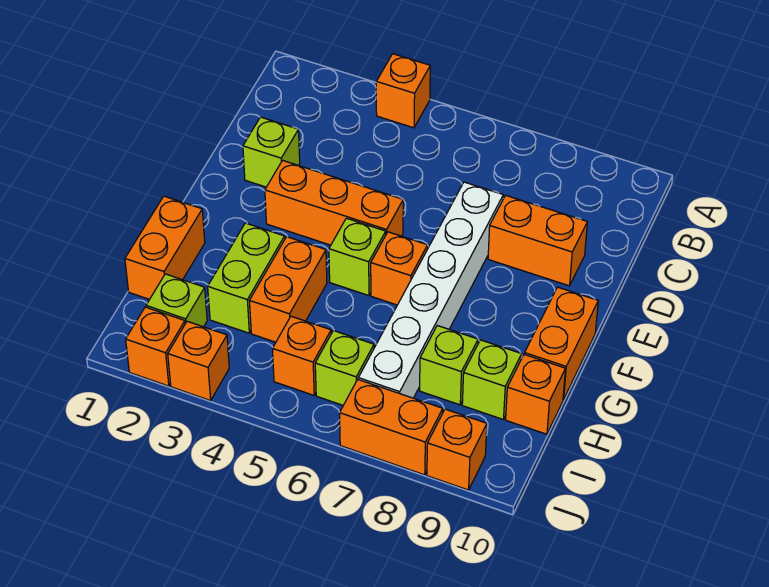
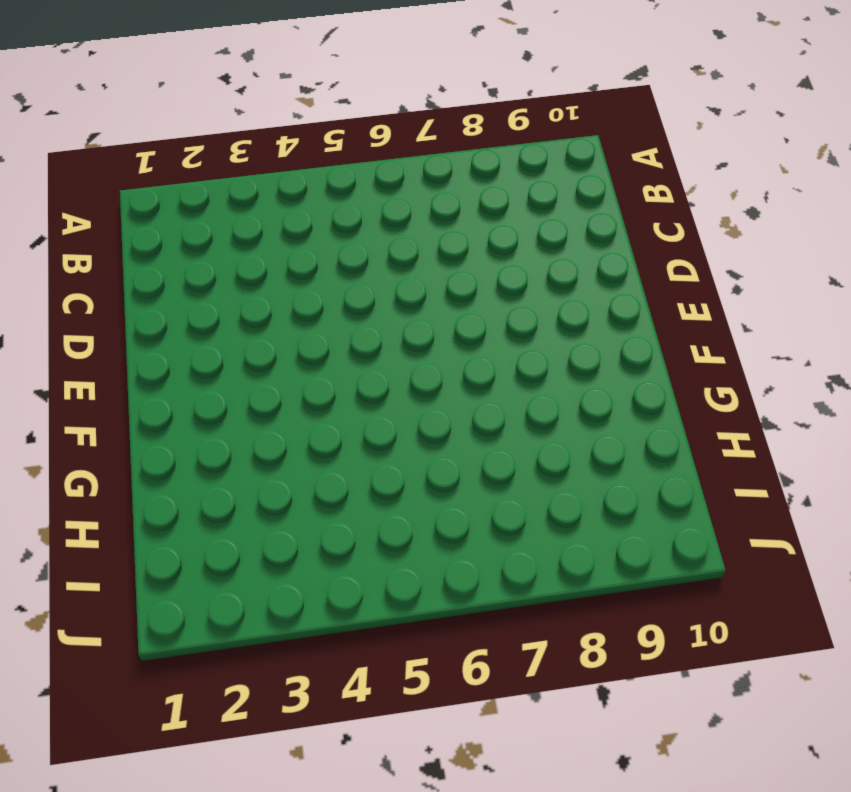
none -> orange brick A4 level 1
none -> lime brick D2 level 1
none -> white brick D7:I7 level 1

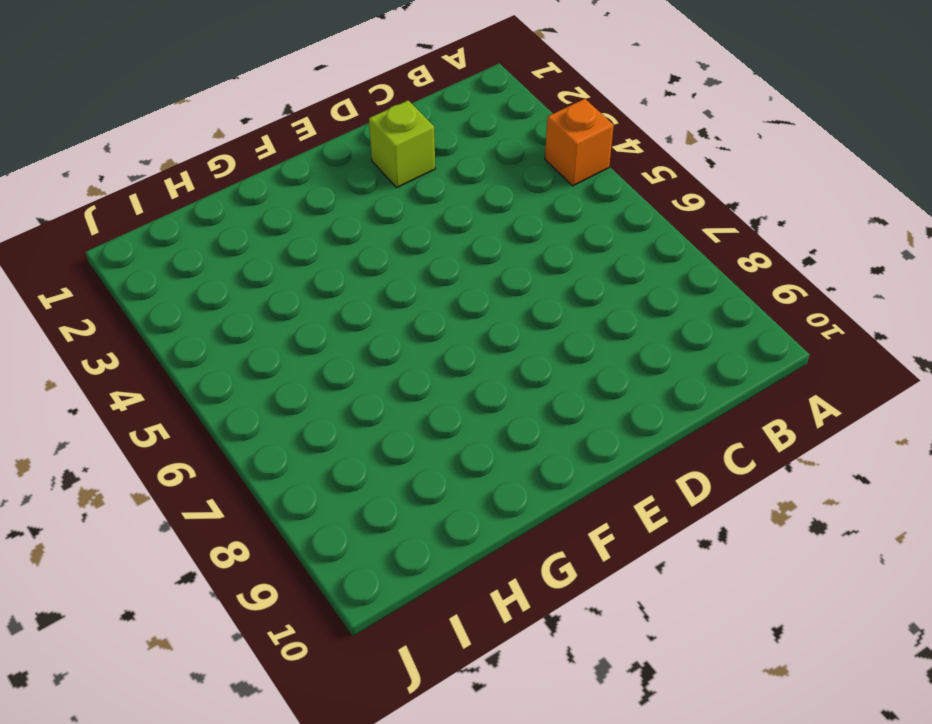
none -> white brick D7:I7 level 1
none -> orange brick D8:D9 level 1
none -> orange brick E3:E5 level 1

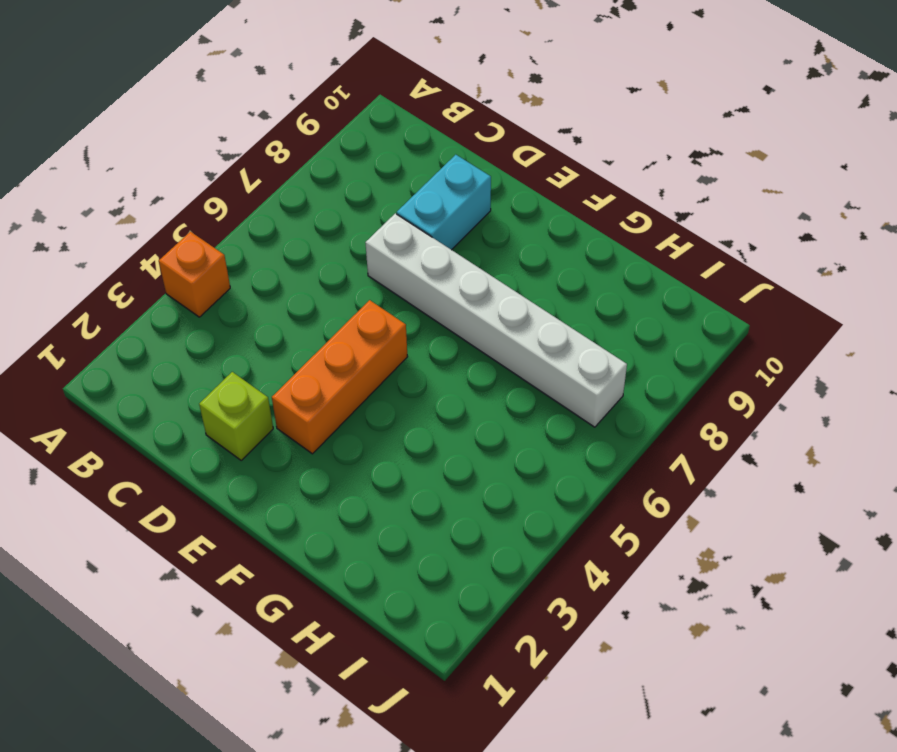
cyan brick D8:D9 level 1 -> orange brick D8:D9 level 1
none -> lime brick F5 level 1
none -> orange brick F6 level 1
none -> orange brick F10:G10 level 1

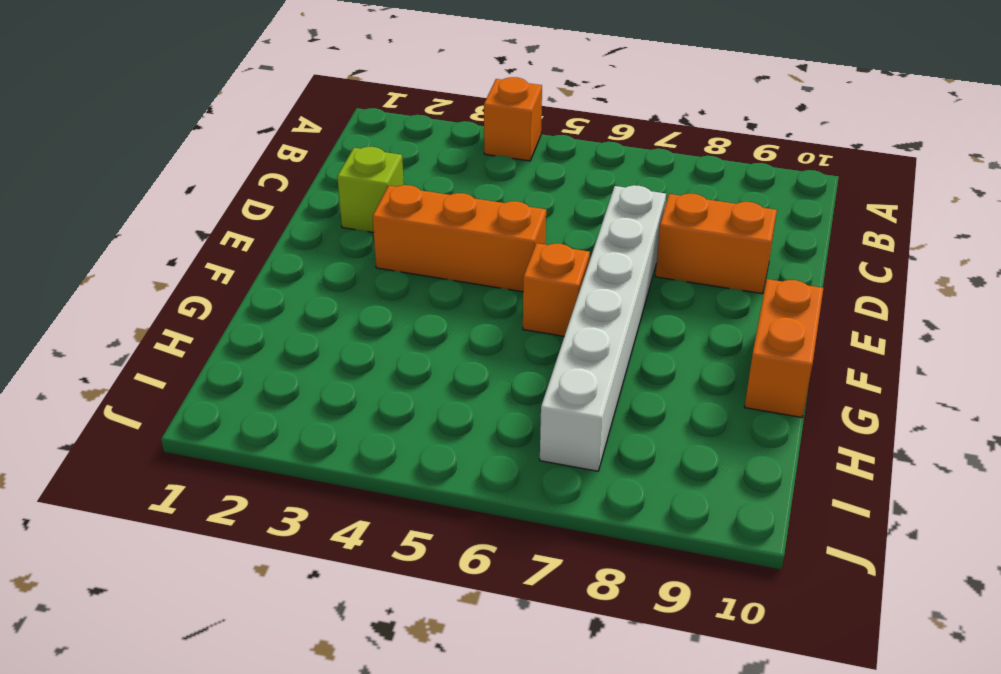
none -> lime brick F5 level 1
none -> orange brick G1:H1 level 1
none -> lime brick G3:H3 level 1

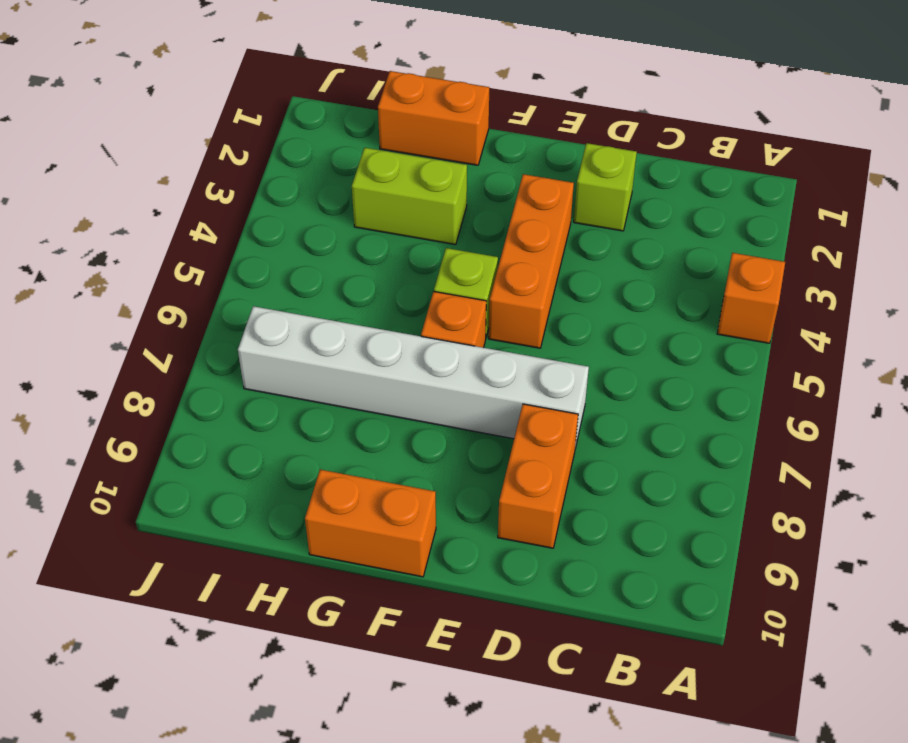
none -> orange brick G4:H4 level 1
none -> lime brick H8 level 1
none -> lime brick H9 level 1

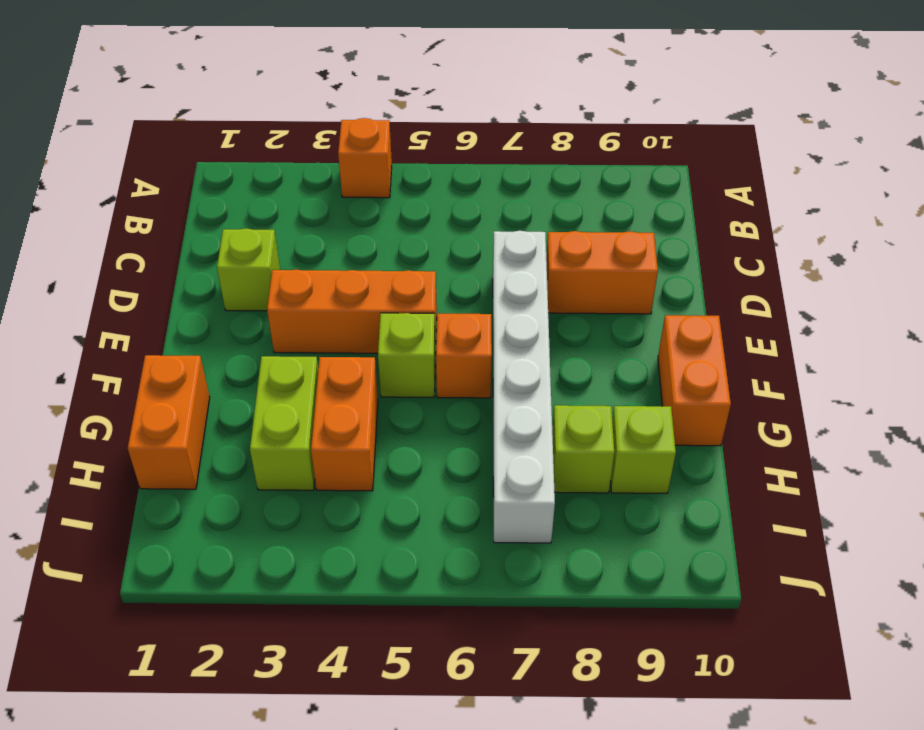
none -> orange brick H10 level 1
none -> lime brick I2 level 1
none -> orange brick I5 level 1

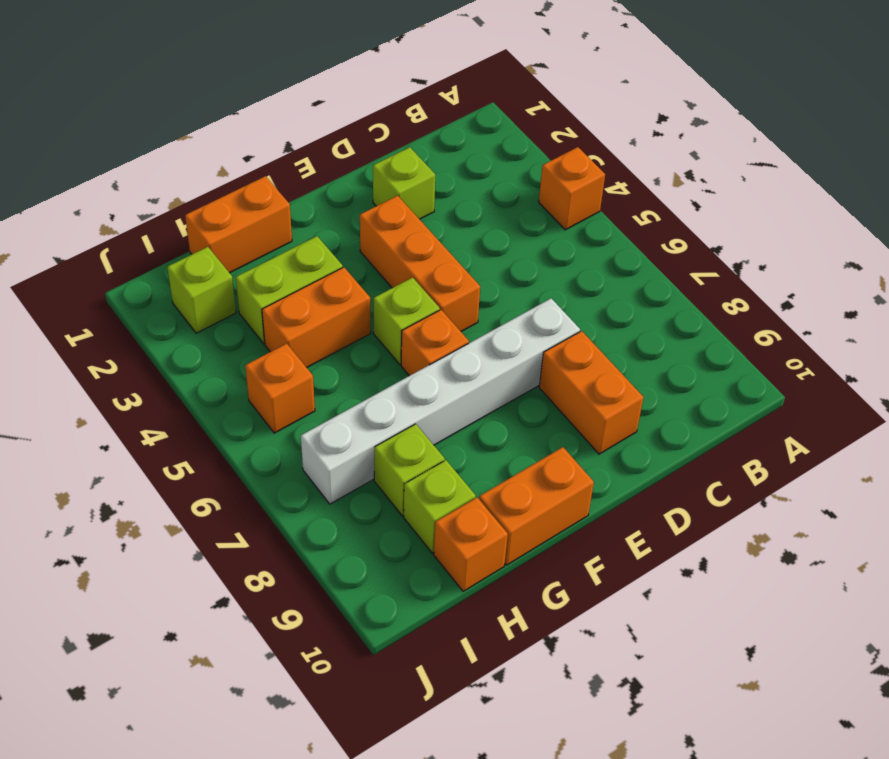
none -> lime brick I6 level 1
none -> orange brick J2 level 1
none -> orange brick J3 level 1

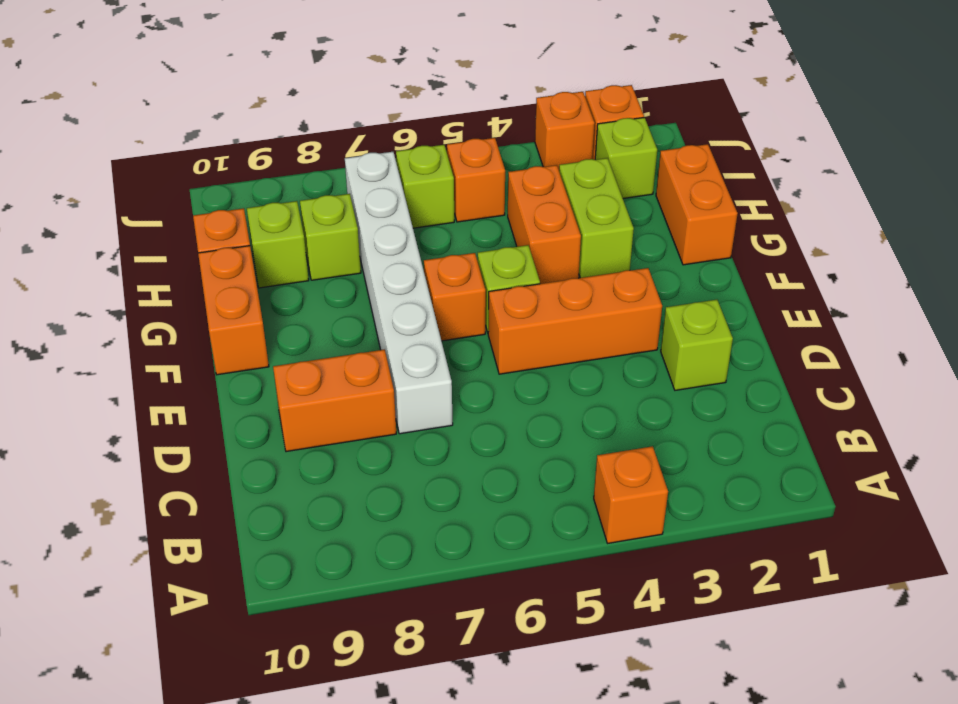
none -> orange brick J7:J8 level 1
none -> orange brick J9 level 1

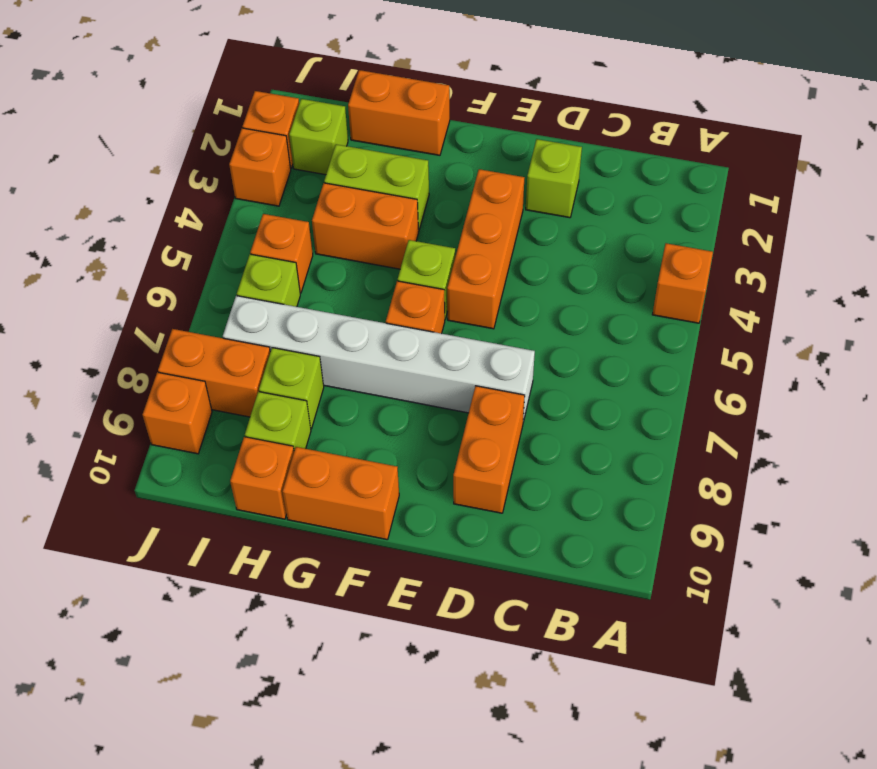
orange brick I8:J8 level 1 -> orange brick J7:J8 level 1

